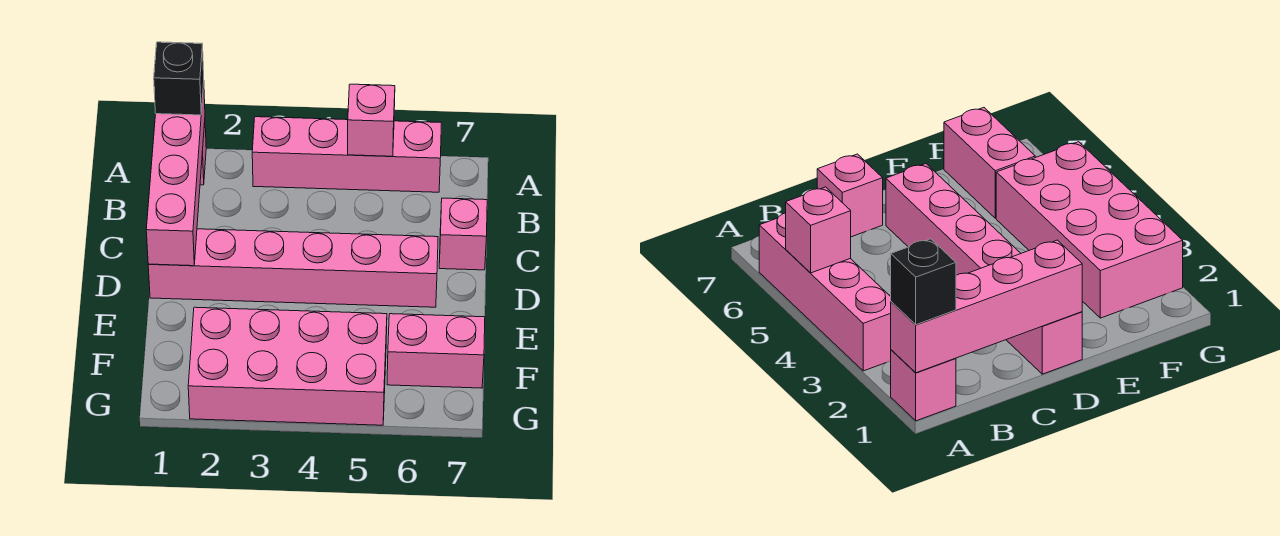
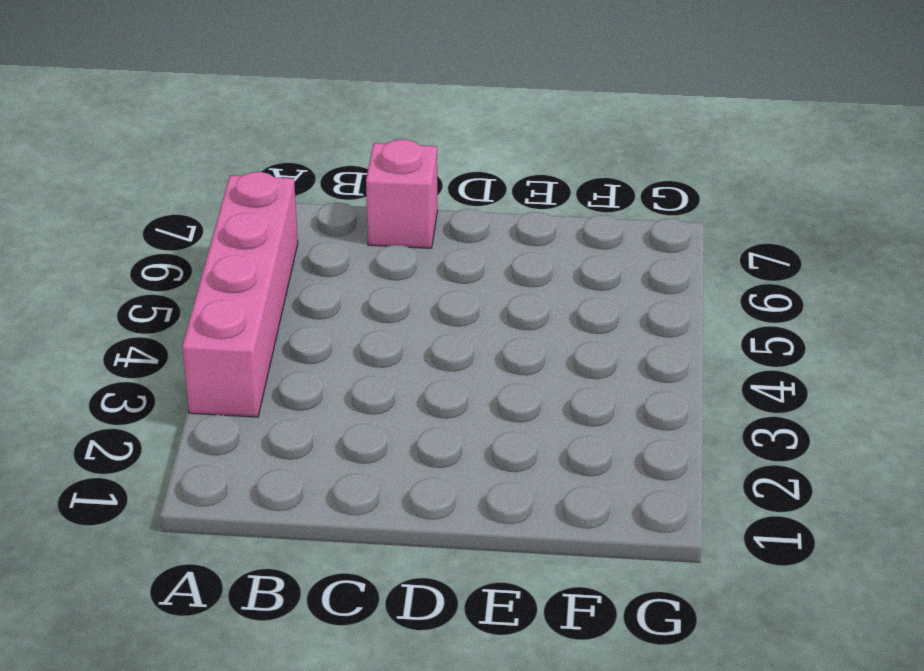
none -> pink brick A1 level 1
none -> pink brick D1:D6 level 1

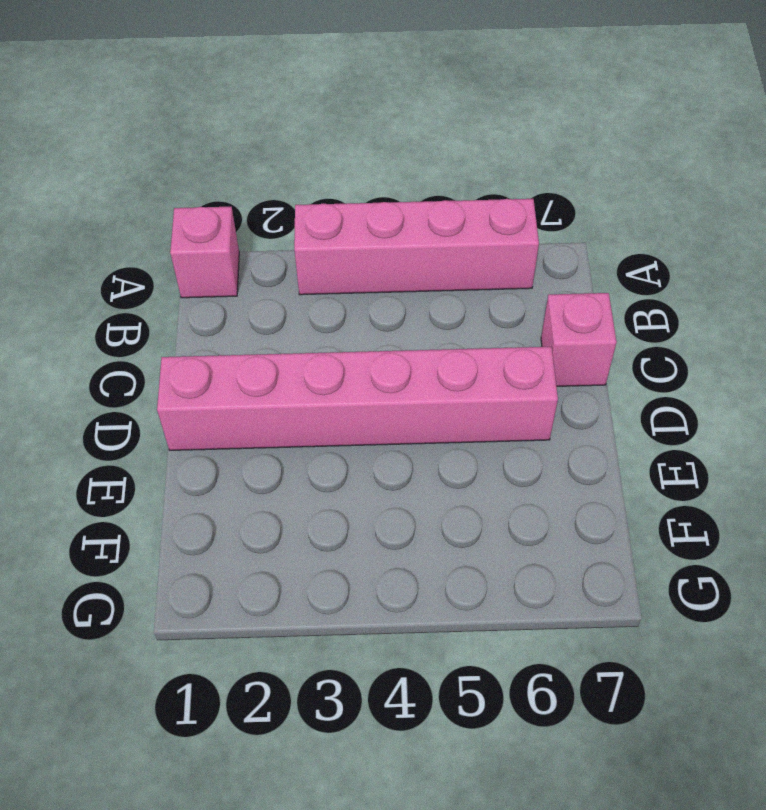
none -> pink brick F2:G5 level 1
none -> pink brick F6:F7 level 1

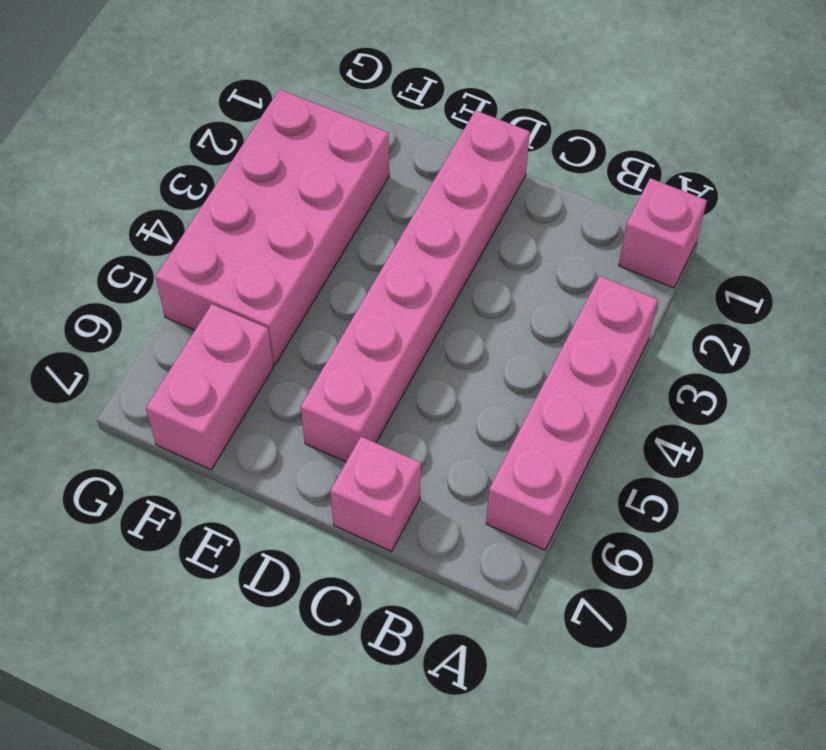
none -> pink brick A1:D1 level 2
none -> pink brick A5 level 2

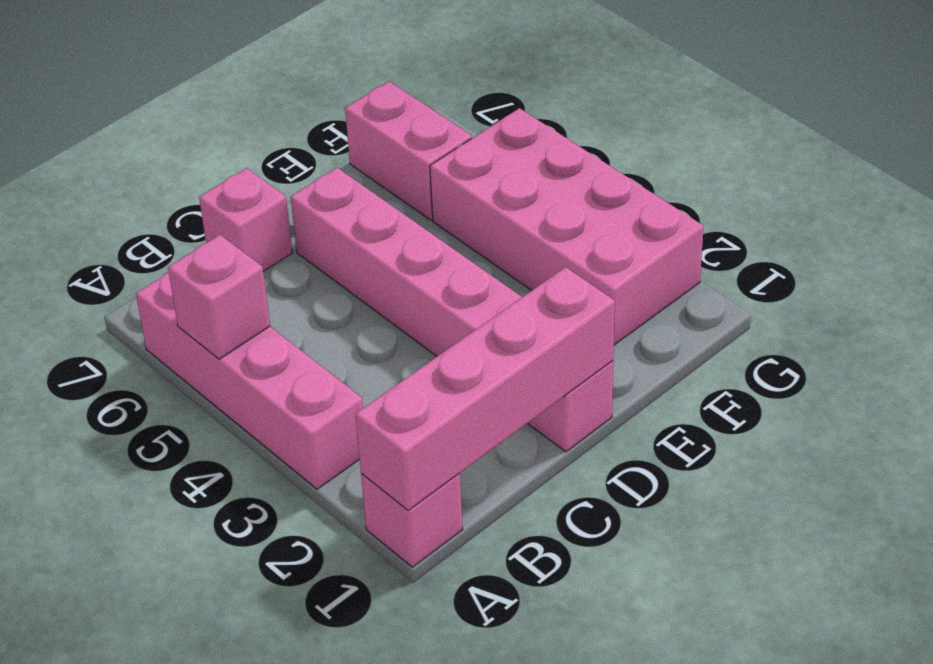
none -> black brick A1 level 3

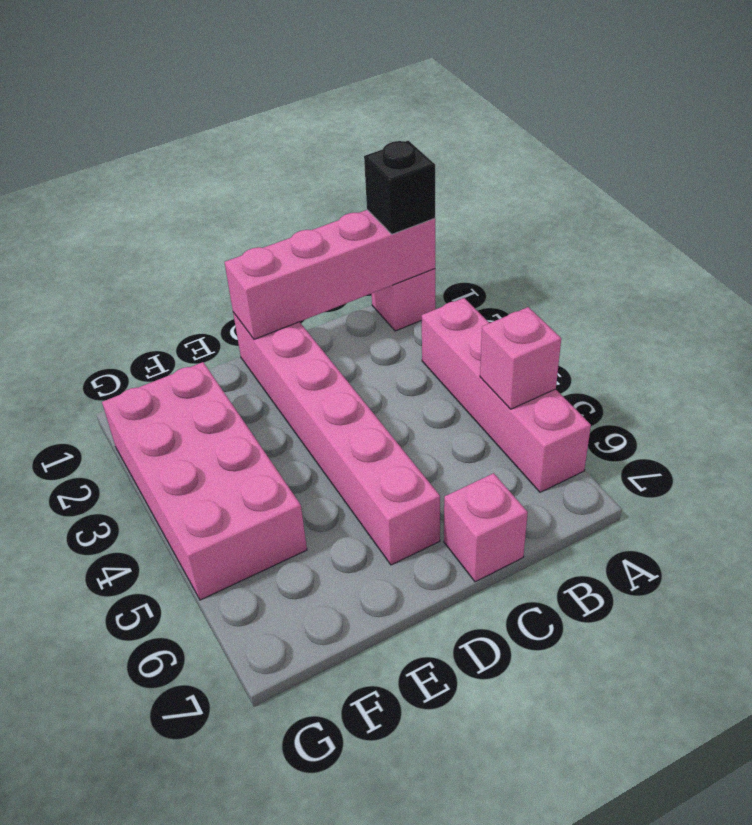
none -> pink brick F6:F7 level 1

